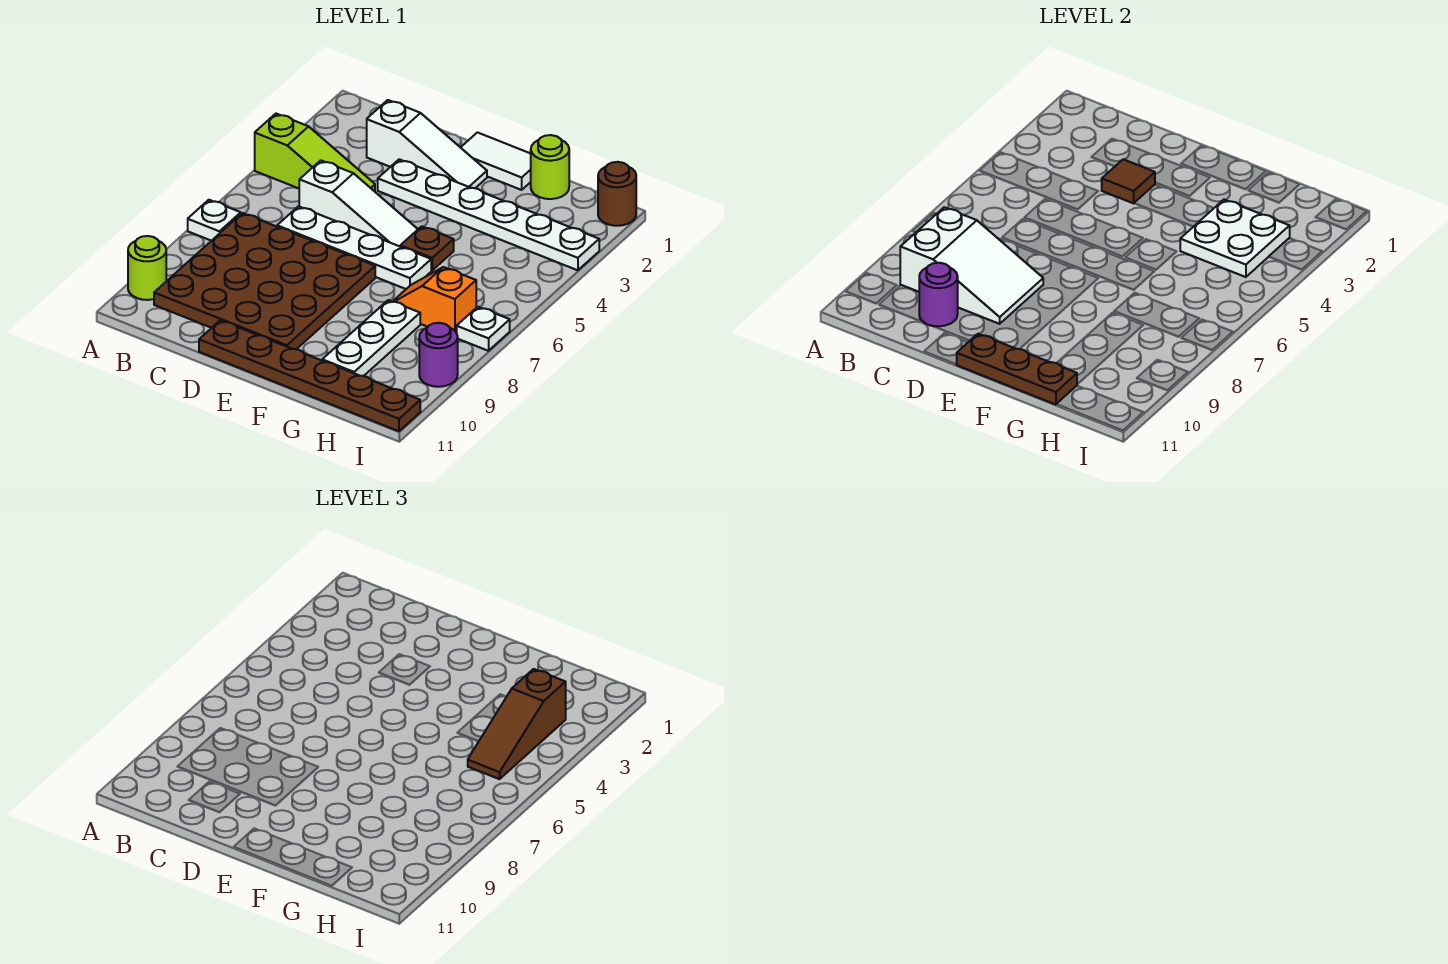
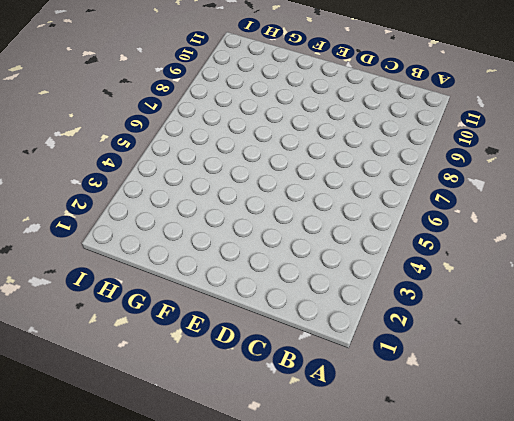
none -> lime slope A4:C4 level 1 top A
none -> white plate A7 level 1
none -> lime round brick A10 level 1

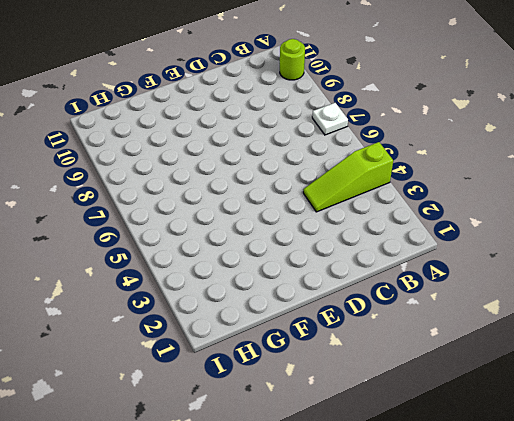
none -> brown plate B7:E10 level 1
none -> white slope C2:E2 level 1 top C
none -> white slope C5:E5 level 1 top C

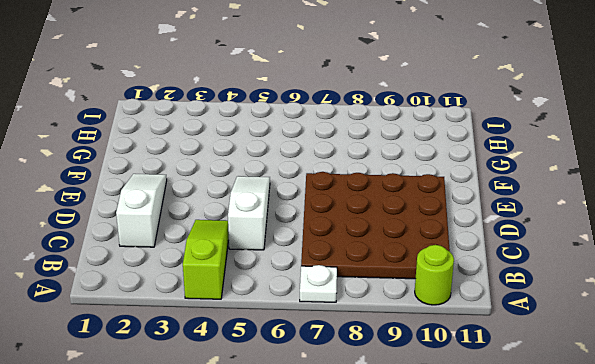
none -> white plate C6:F6 level 1
none -> white plate D3:I3 level 1
none -> brown plate D11:I11 level 1

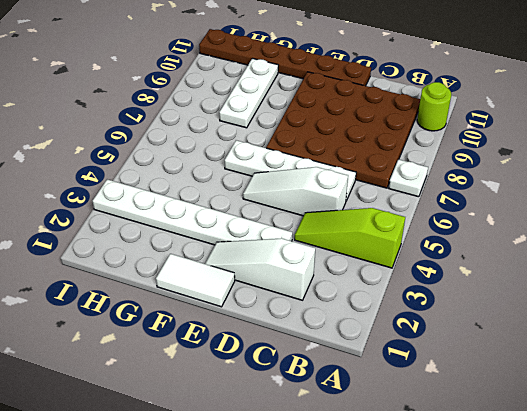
none -> brown plate F5 level 1
none -> lime round brick G1 level 1
none -> orange slope G7:H7 level 1 top H

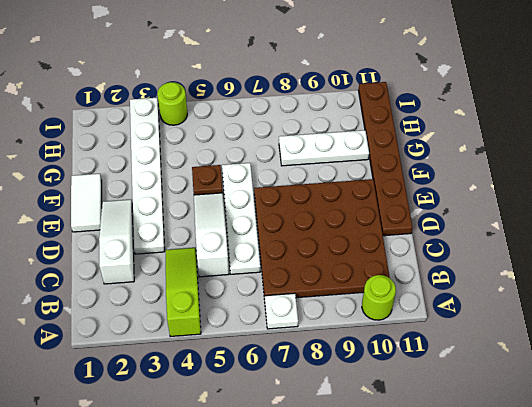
lime round brick I4 level 1 -> lime round brick G1 level 1
none -> orange slope G7:H7 level 1 top H
none -> brown round brick I1 level 1
none -> white plate I7 level 1

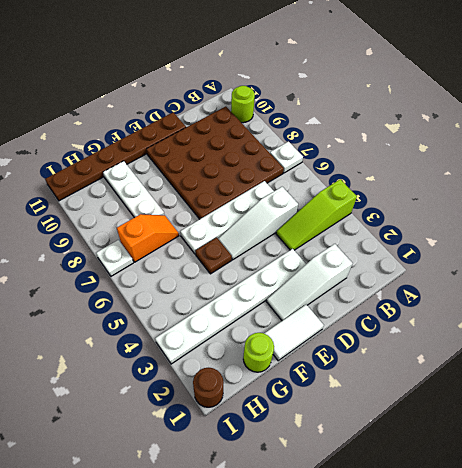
none -> purple round brick I9 level 1
none -> white slope B8:D9 level 2 top B
none -> purple round brick C10 level 2

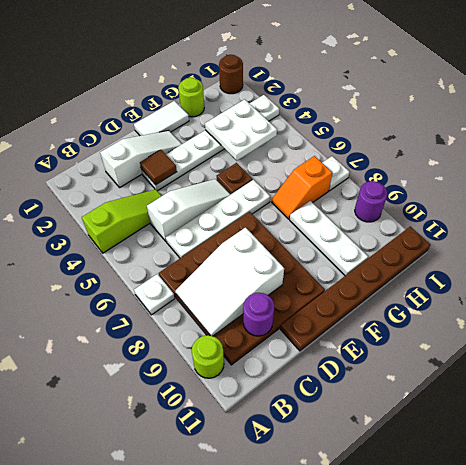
white slope B8:D9 level 2 top D -> white slope B8:D9 level 2 top B
none -> brown plate E11:G11 level 2
none -> brown slope H3:H5 level 3 top 3

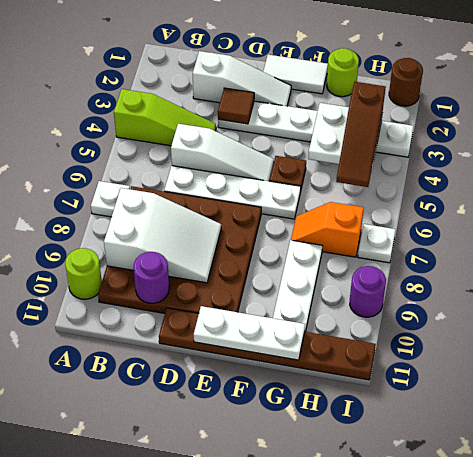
white plate E11:G11 level 2 -> brown plate E11:G11 level 2

